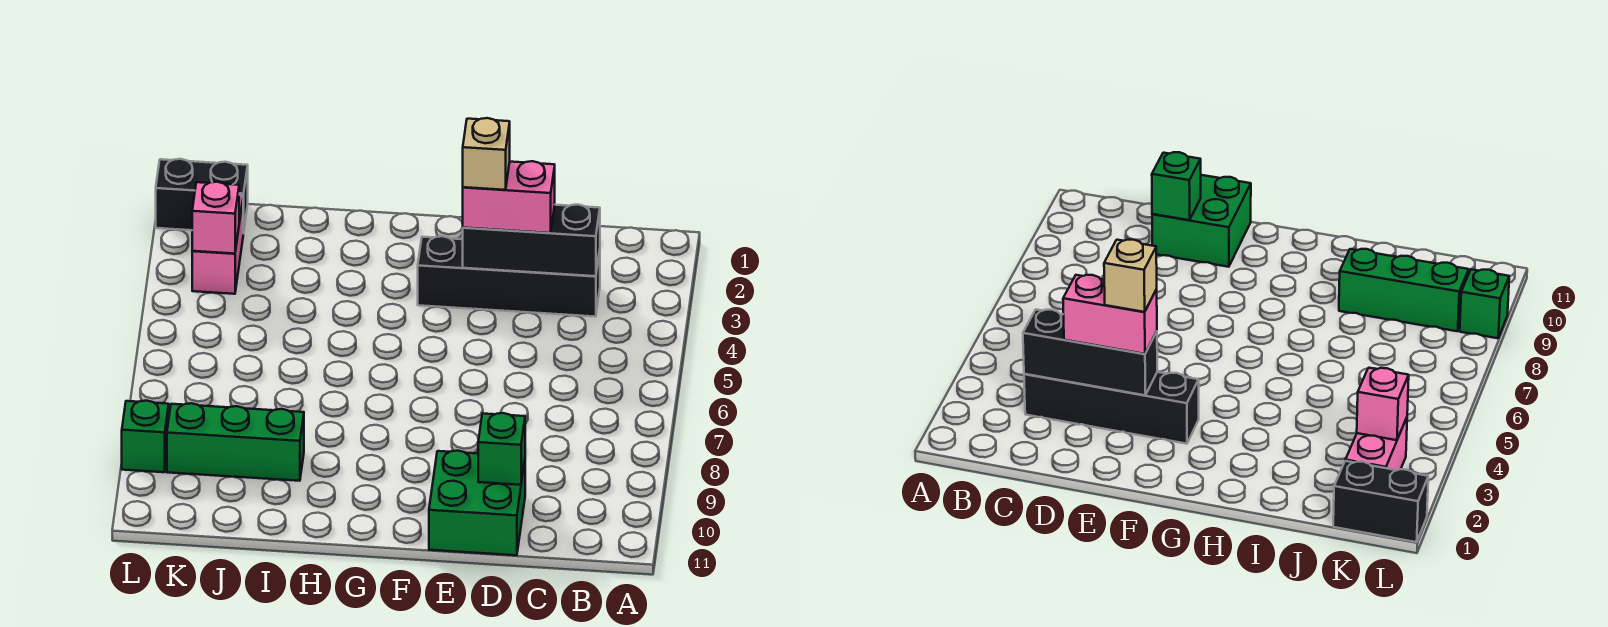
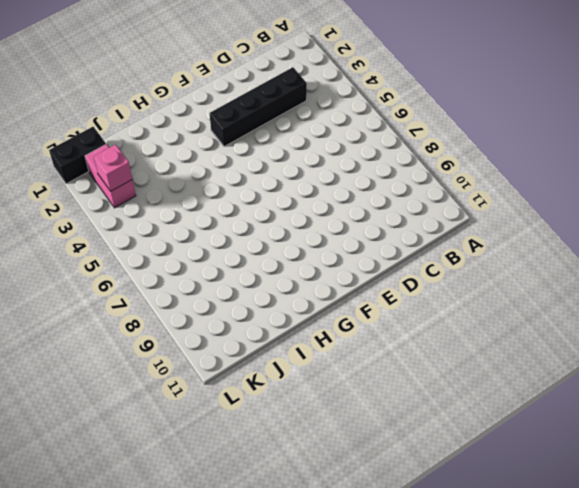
none -> green brick D10:E11 level 1
none -> green brick I9:K9 level 1

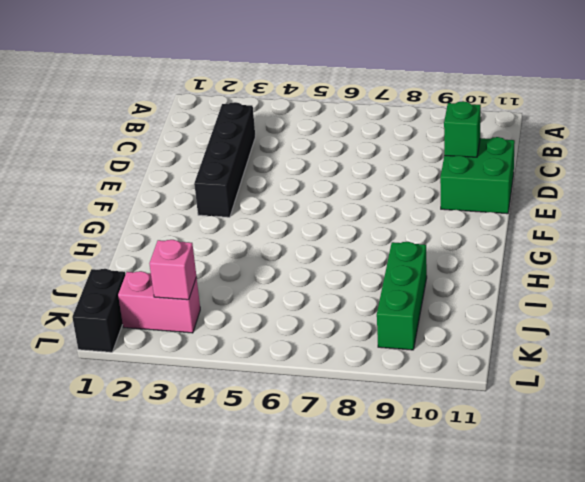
none -> green brick L9 level 1
none -> black brick C3:E3 level 2

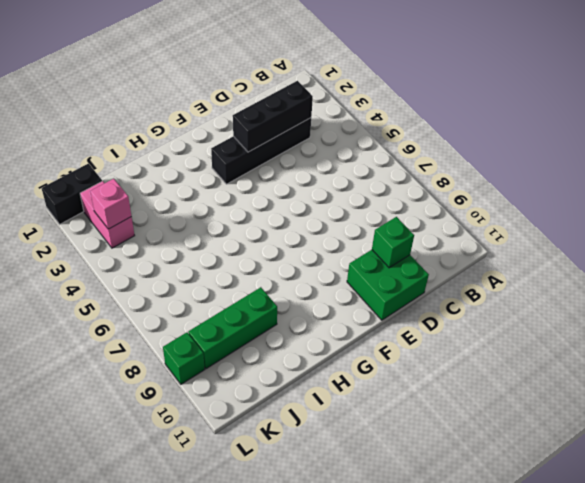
none -> pink brick D3:E3 level 3
none -> tan brick E3 level 4

